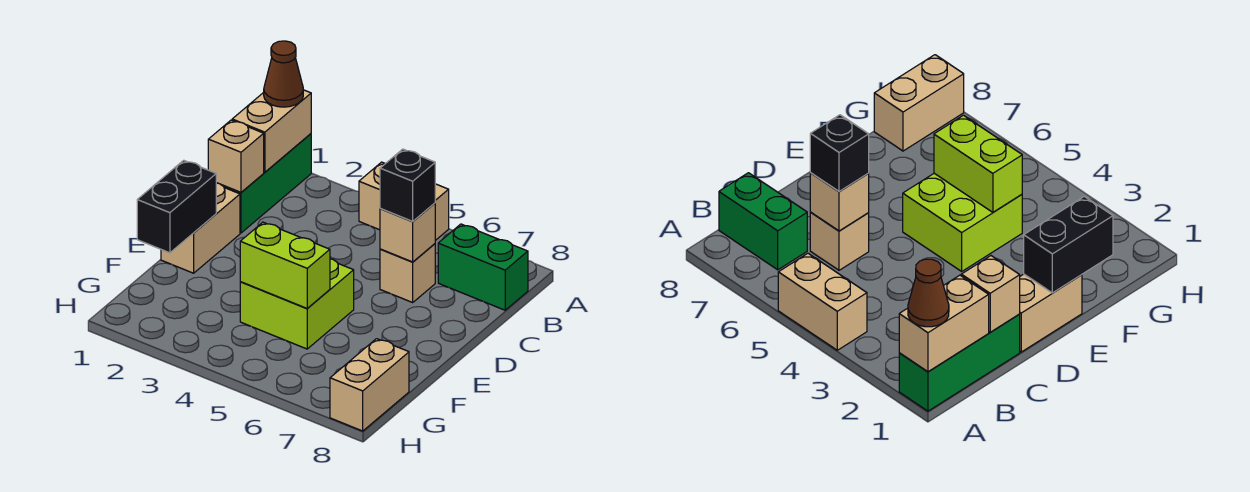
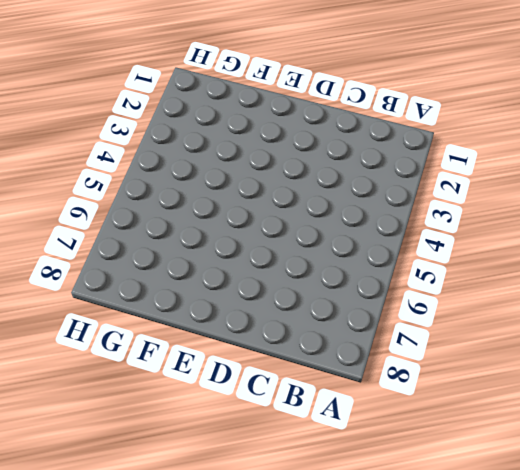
none -> green brick A1:C1 level 1
none -> tan brick A4:A5 level 1
none -> green brick B7:B8 level 1

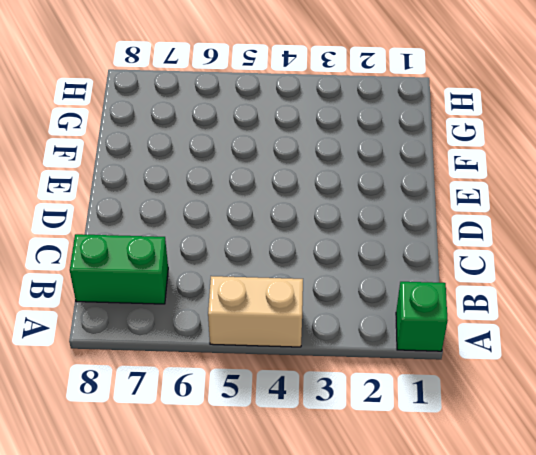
green brick A1 level 1 -> green brick A1:C1 level 1
none -> tan brick C6 level 1
none -> tan brick D1:E1 level 1
none -> lime brick E4:F5 level 1

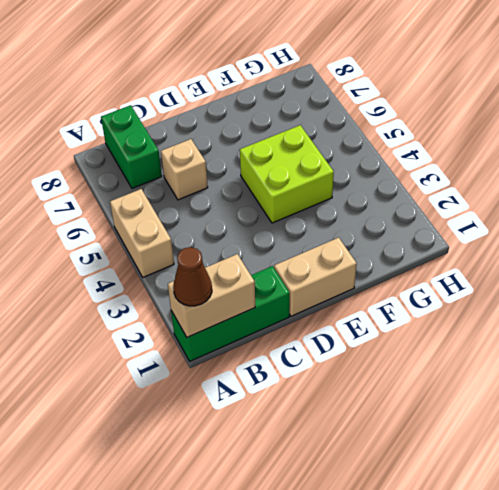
none -> tan brick G8:H8 level 1
none -> tan brick C1 level 2
none -> tan brick C6 level 2

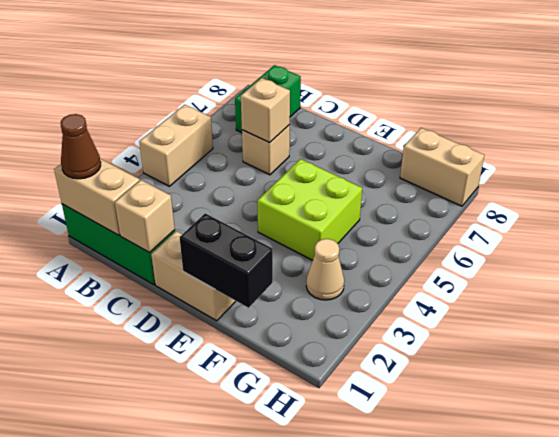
tan cone G3 level 1 -> none
none -> lime brick F4:F5 level 2
none -> black brick C6 level 3

